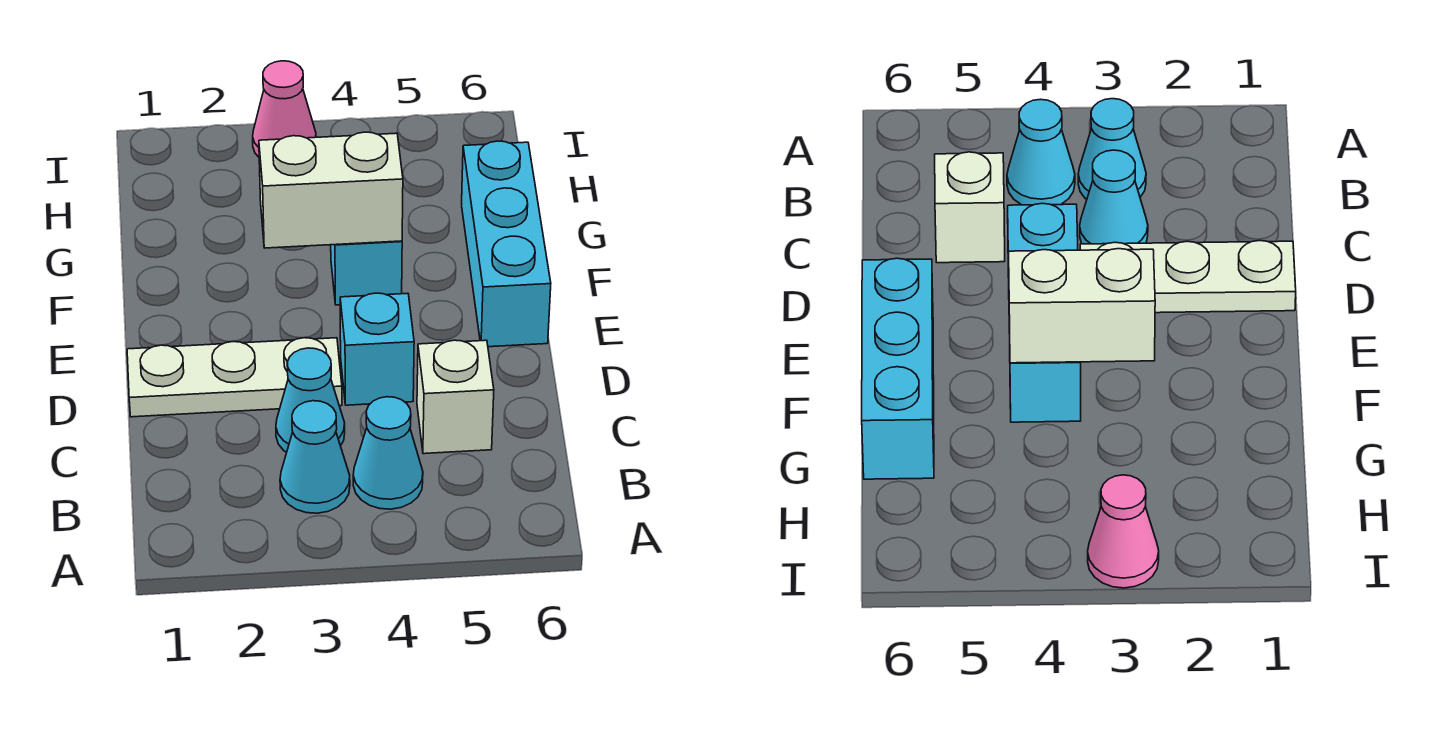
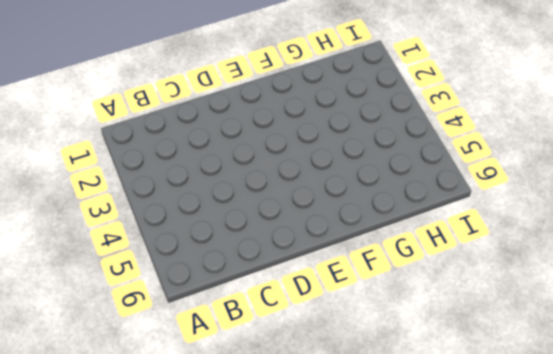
none -> cyan cone B3 level 1
none -> cyan cone B4 level 1

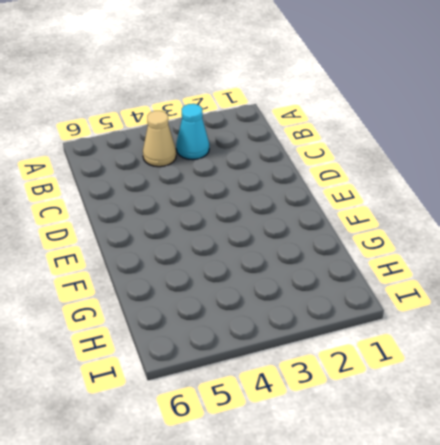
tan cone B4 level 1 -> cyan cone B4 level 1
none -> cyan cone C3 level 1
none -> white brick C5 level 1

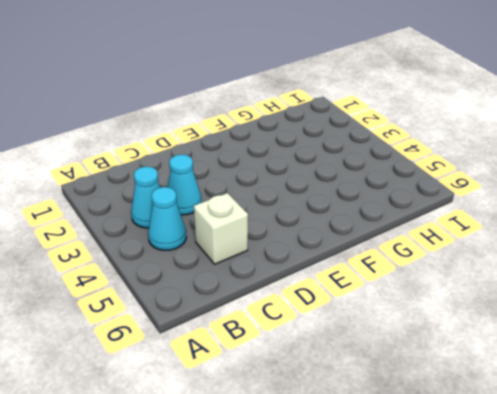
none -> white plate D1:D3 level 1
none -> cyan brick D4 level 1

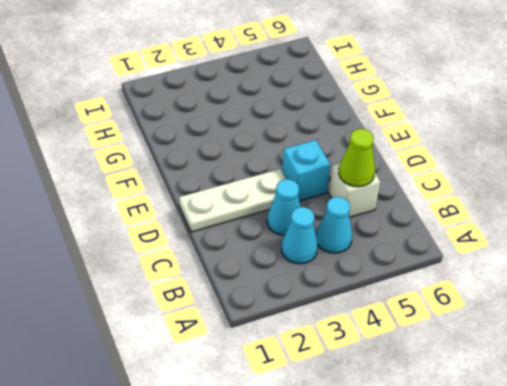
lime cone C5 level 2 -> none
none -> cyan brick E6:G6 level 1
none -> cyan brick F4 level 1

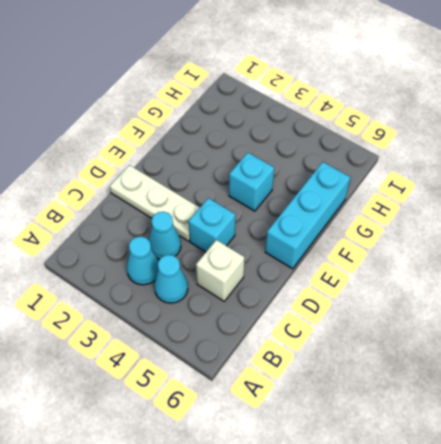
none -> pink cone I3 level 1
none -> white brick F3:F4 level 2

